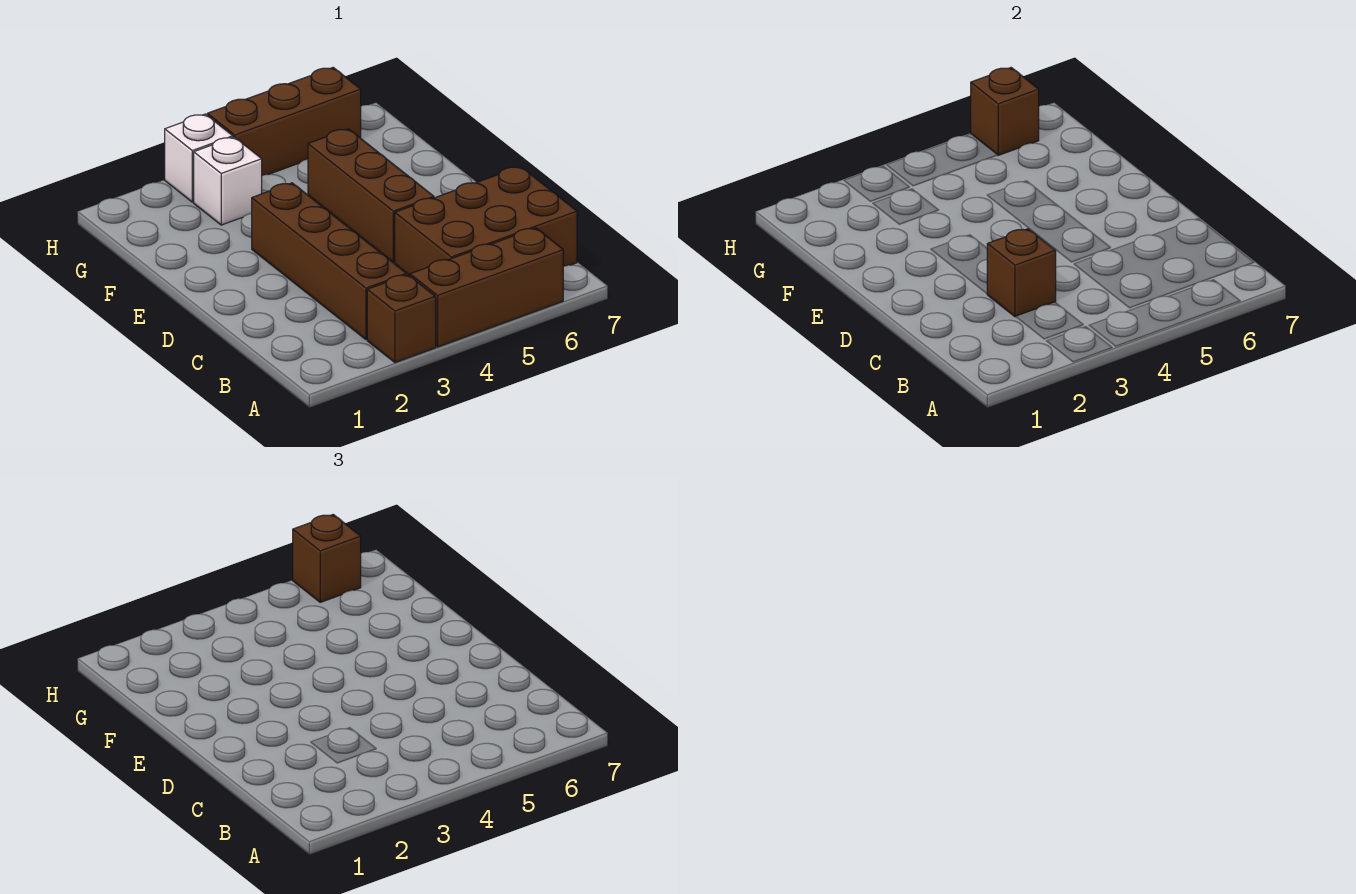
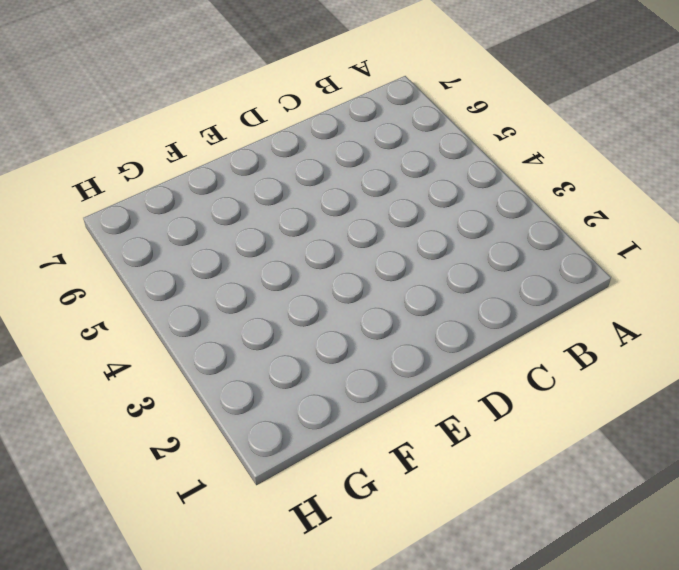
none -> brown brick A3 level 1
none -> brown brick A4:A6 level 1

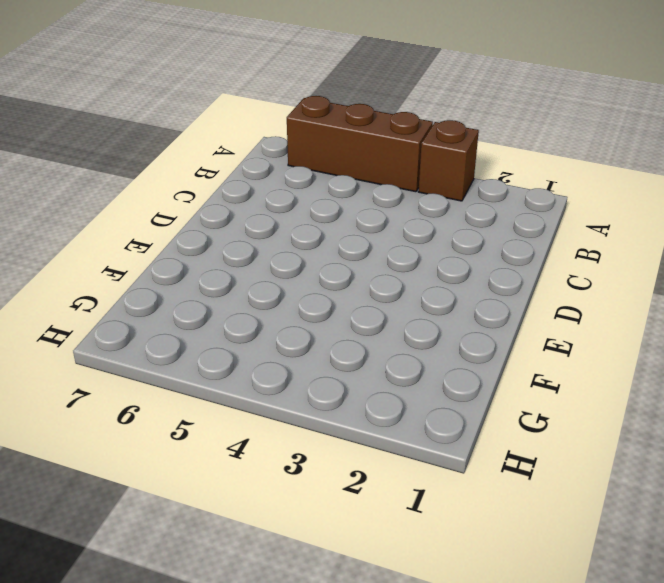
none -> brown brick B3:E3 level 1
none -> brown brick B5:C7 level 1

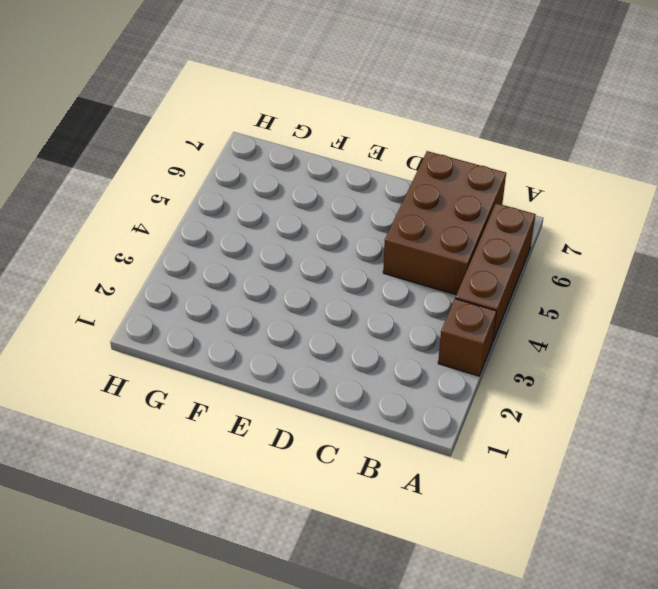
none -> brown brick B3:E3 level 1
none -> brown brick D5:F5 level 1

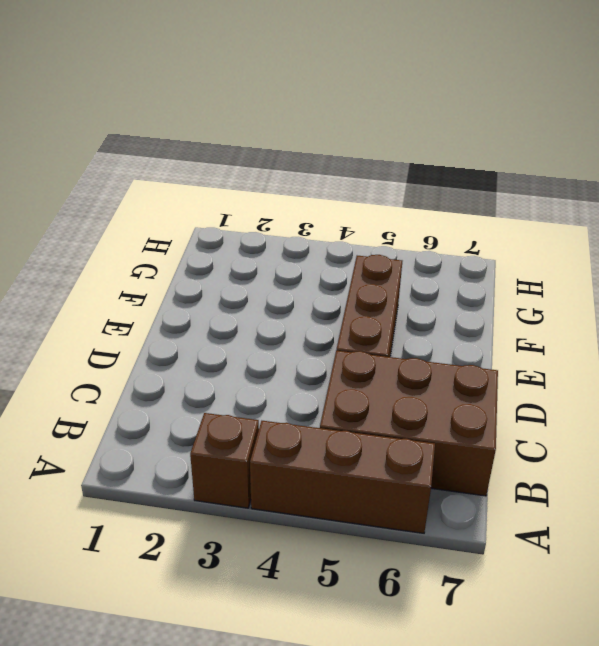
none -> brown brick B3:E3 level 1
none -> white brick G3 level 1

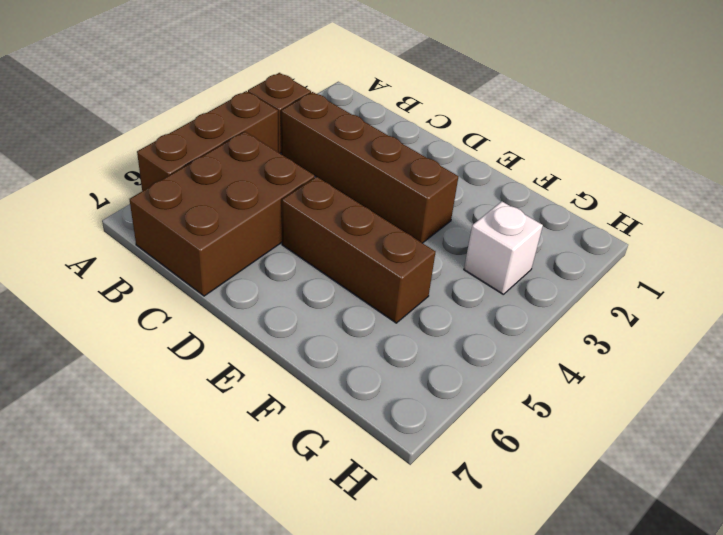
none -> white brick H3 level 1
none -> brown brick H4:H6 level 1

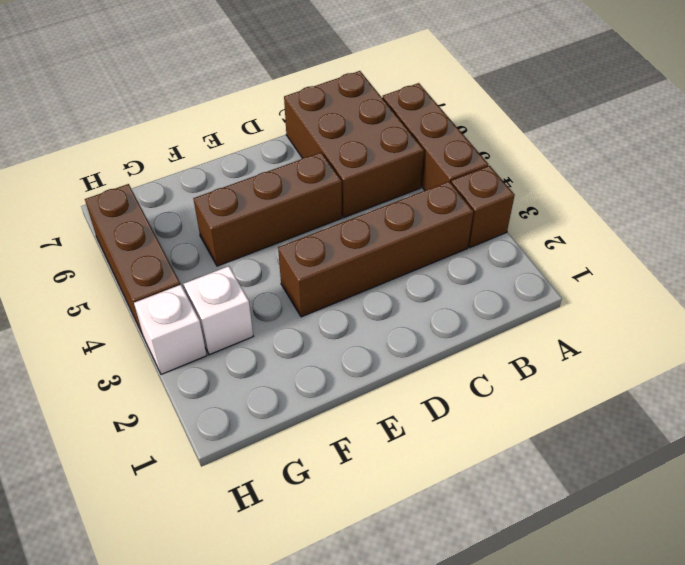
none -> brown brick C3 level 2
none -> brown brick H6 level 2

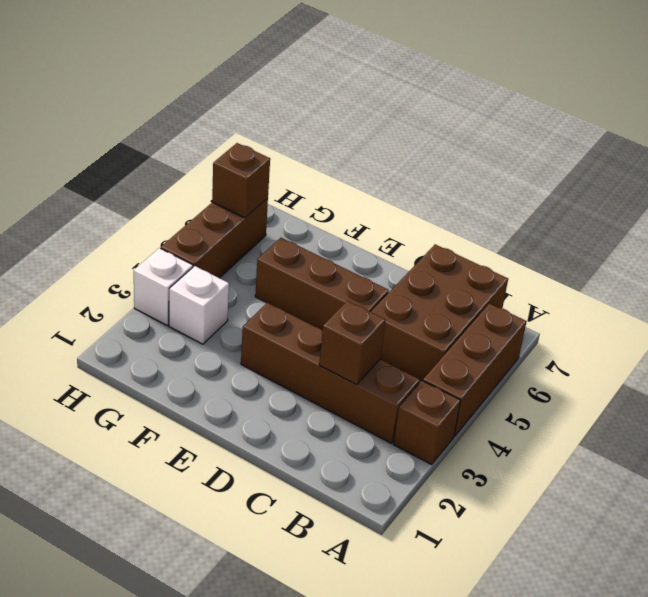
none -> brown brick H6 level 3

